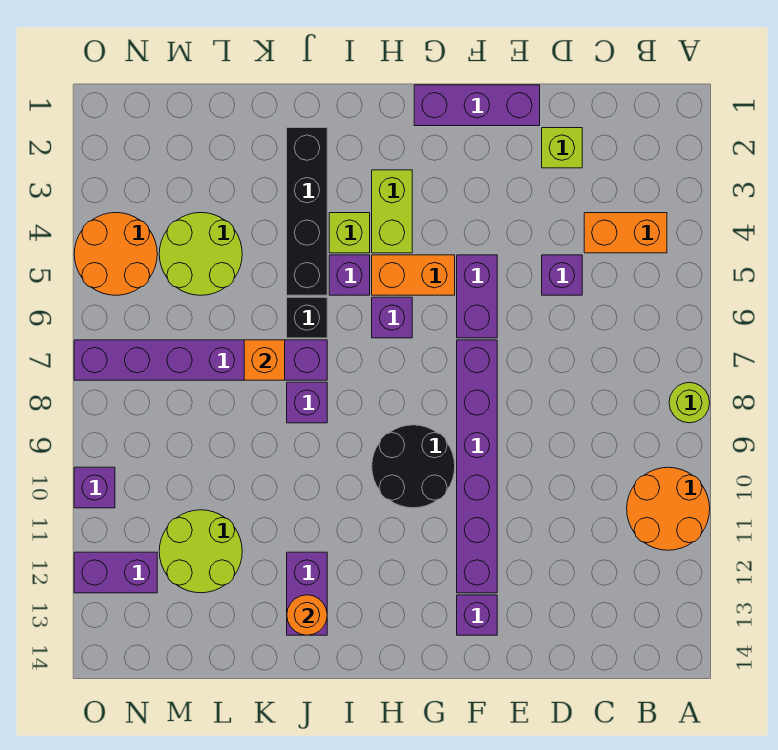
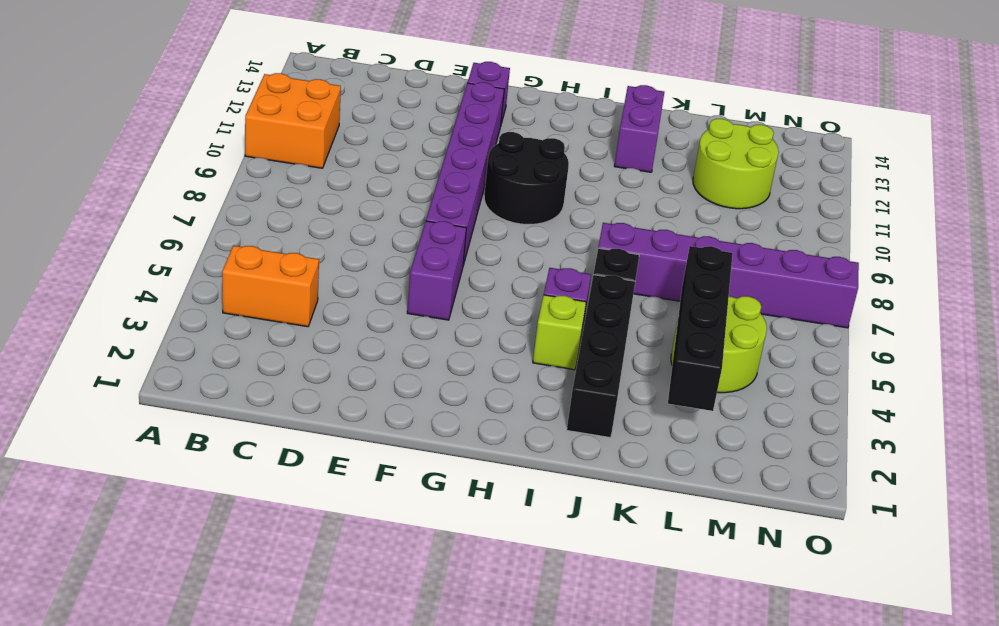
orange brick A10:B11 level 1 -> orange round brick A10:B11 level 1
black brick L2:L5 level 2 -> none
none -> lime round brick A8 level 1
none -> lime brick D2 level 1
none -> purple brick D5 level 1

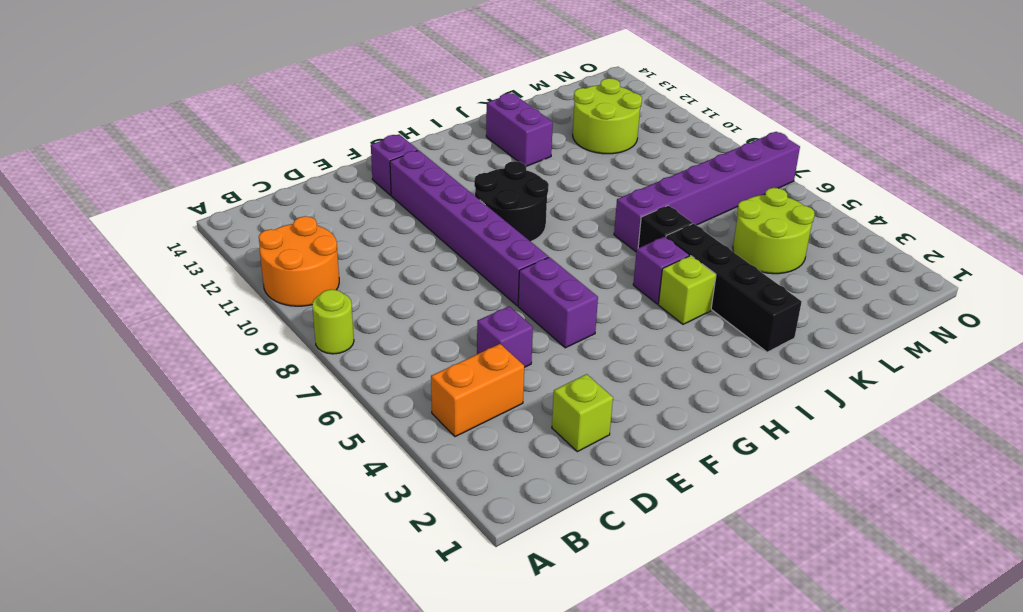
none -> purple brick E1:G1 level 1
none -> orange brick G5:H5 level 1
none -> lime brick H3:H4 level 1

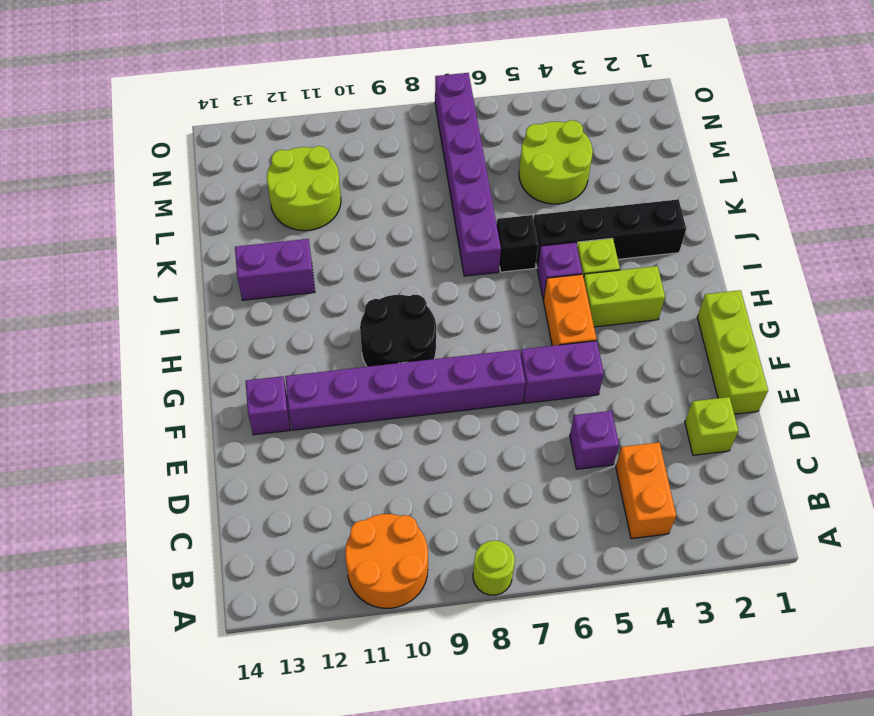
lime brick E1:G1 level 1 -> purple brick E1:G1 level 1
none -> purple brick H6 level 1
none -> purple brick J8 level 1
none -> orange round brick N4:O5 level 1

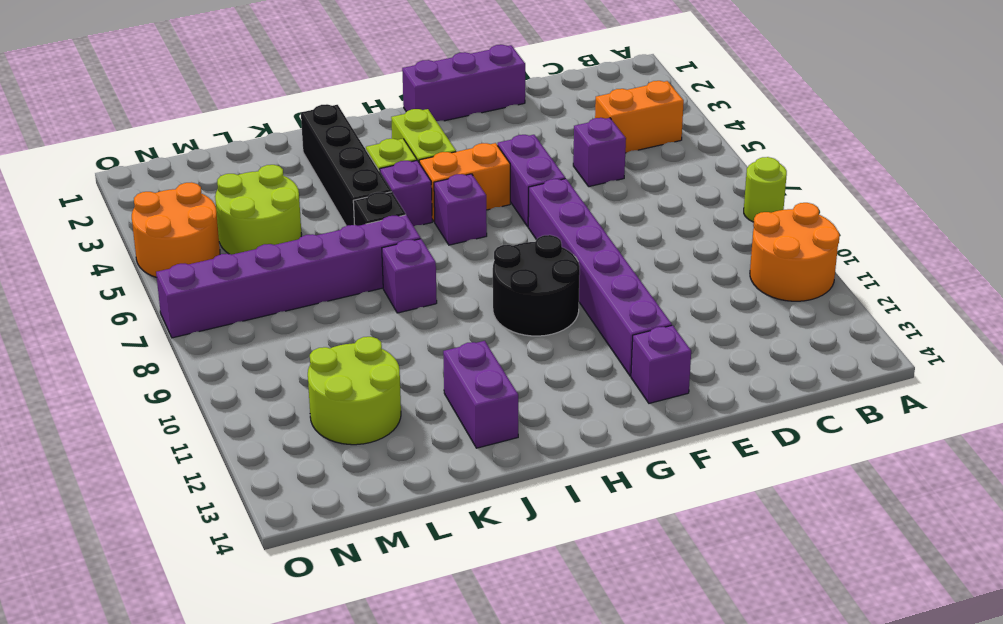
none -> lime brick D2 level 1
none -> purple brick N12:O12 level 1
none -> purple brick O10 level 1

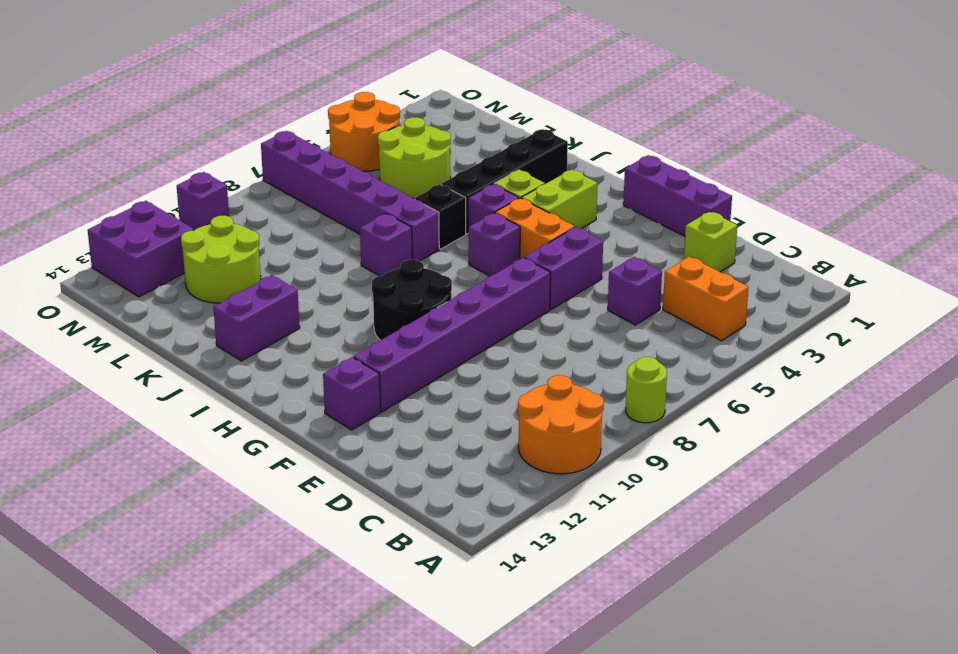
purple brick N12:O13 level 1 -> purple brick N12:O12 level 1
none -> orange round brick J13 level 2
none -> orange brick K7 level 2

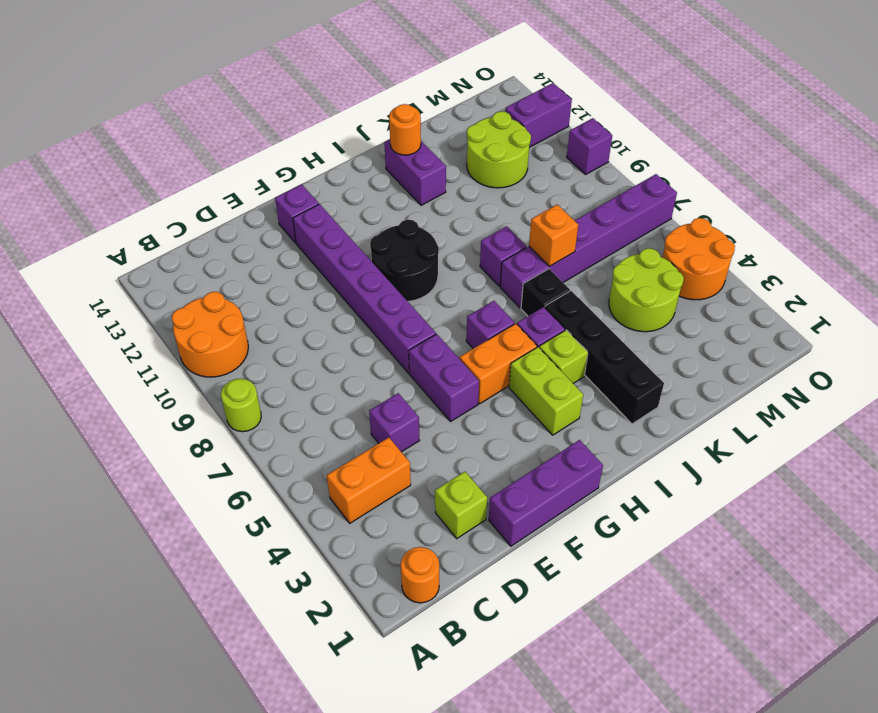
orange round brick B1 level 1 -> none

